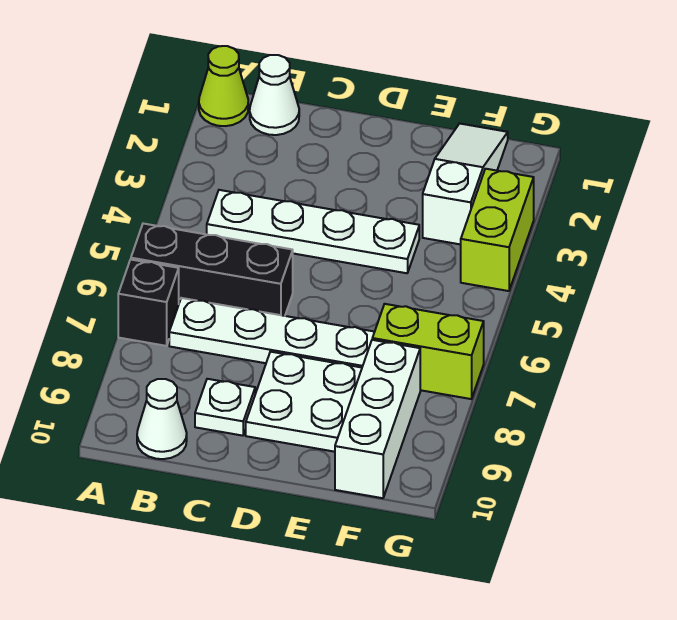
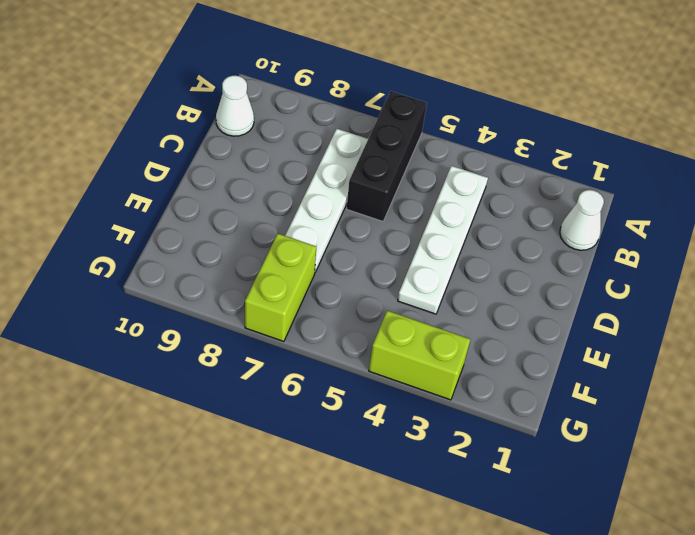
none -> lime cone A1 level 1
none -> black brick A7 level 1
none -> white plate C9 level 1

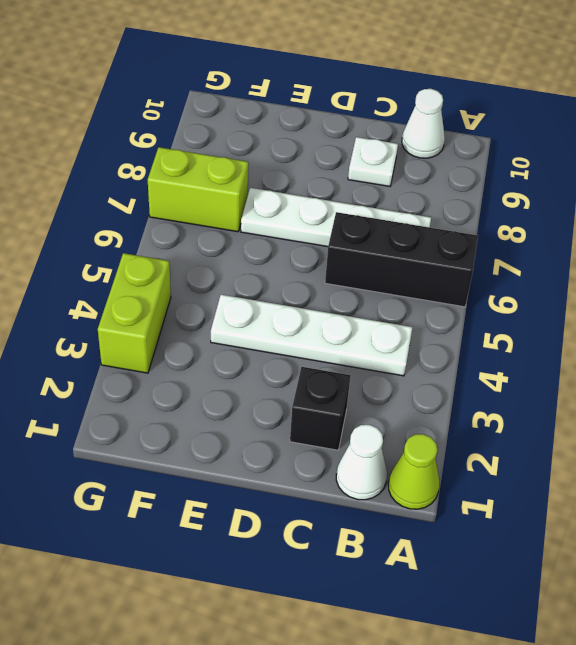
black brick C2 level 1 -> black brick A7 level 1
none -> white plate D8:E9 level 1
none -> white slope F1:F3 level 1 top 3
none -> white brick F8:F10 level 1

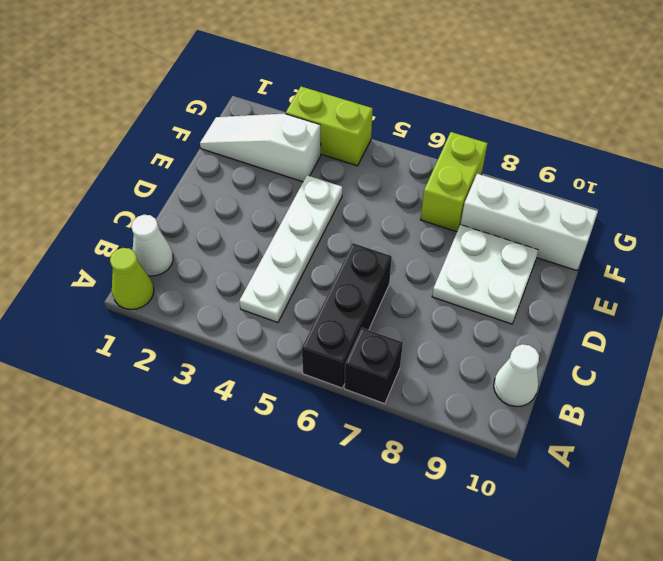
none -> white plate B7:E7 level 1
none -> white plate C9 level 1

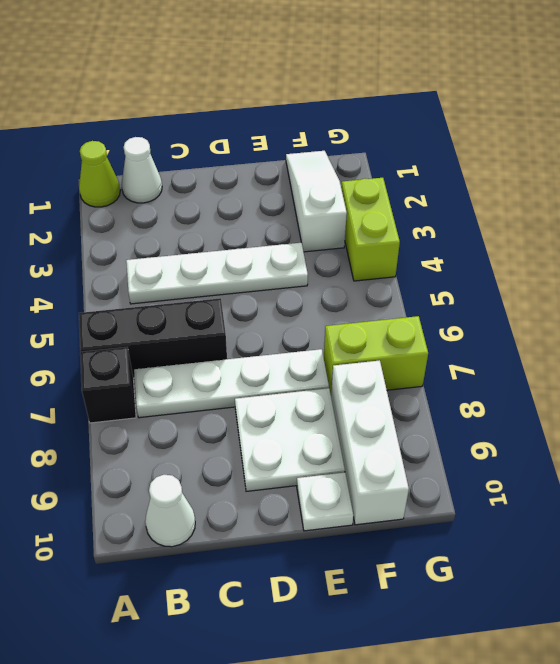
white plate E10 level 1 -> white plate C9 level 1

